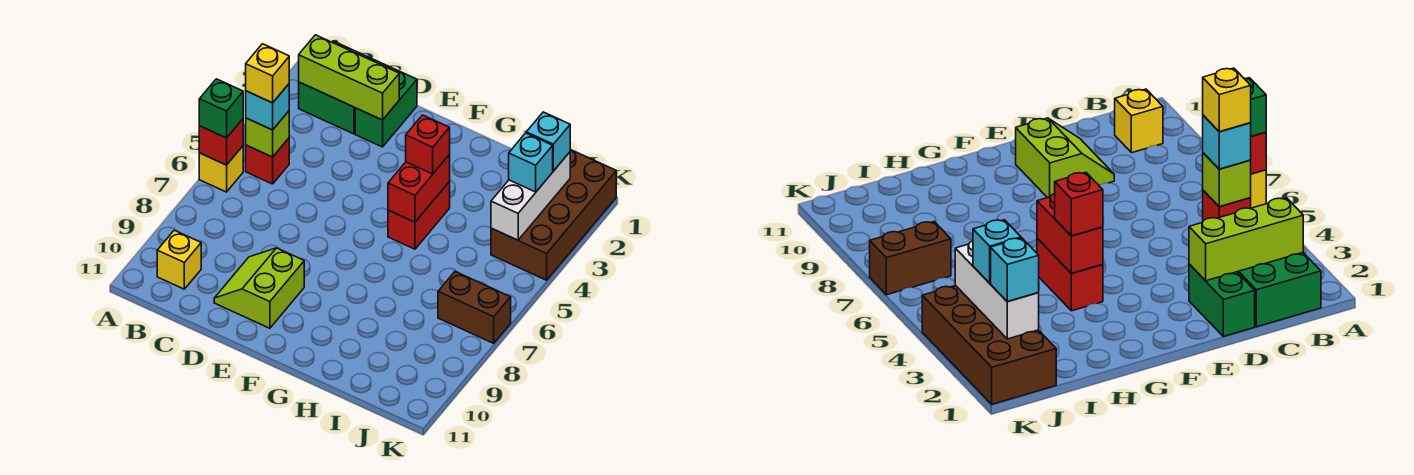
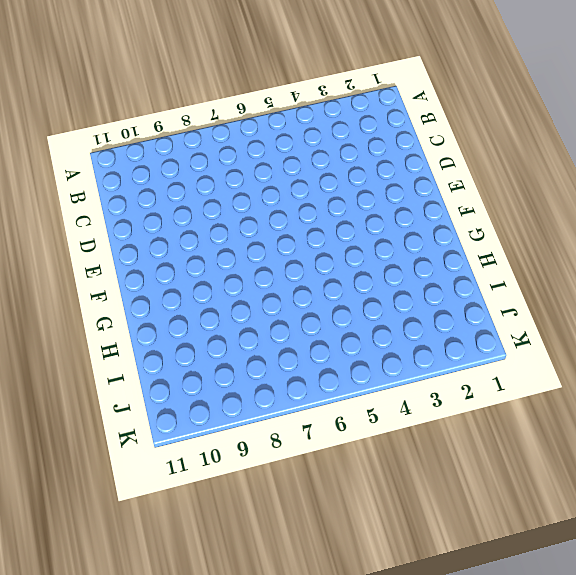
none -> yellow brick A6 level 1
none -> green brick B1:C2 level 1
none -> red brick B5 level 1

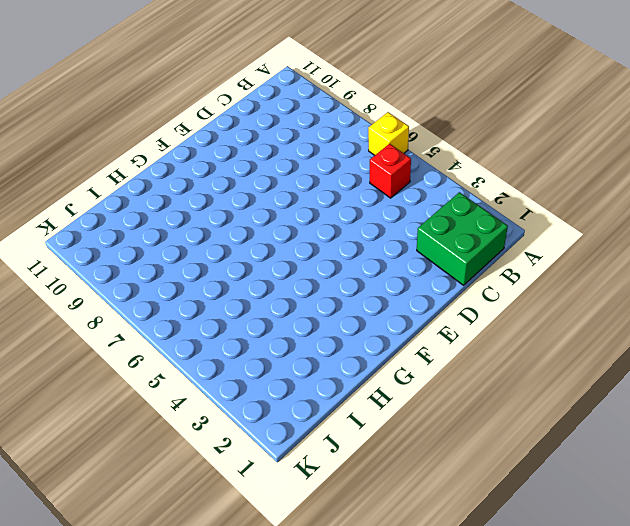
none -> yellow brick B10 level 1
none -> green brick D1:D2 level 1
none -> lime slope D9:E10 level 1 top E

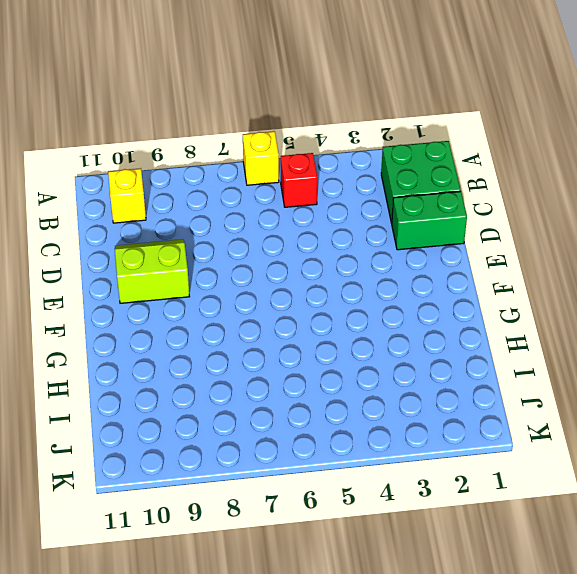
none -> red brick G4:G5 level 1
none -> brown brick J1:K4 level 1
none -> brown brick J7:K7 level 1

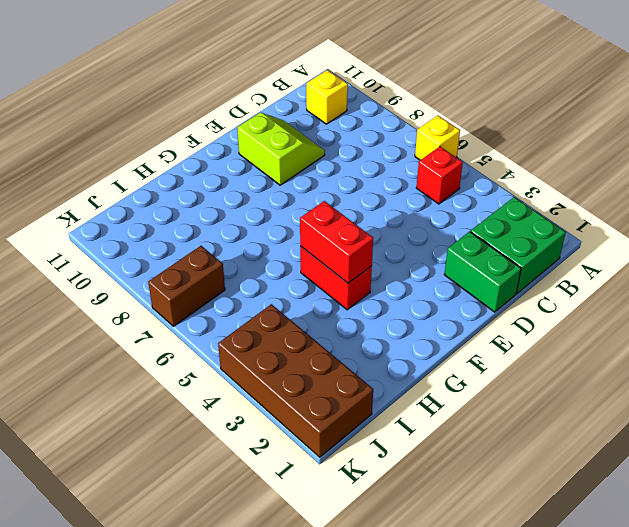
none -> red brick A6 level 2
none -> lime brick B2:D2 level 2
none -> lime brick B5 level 2

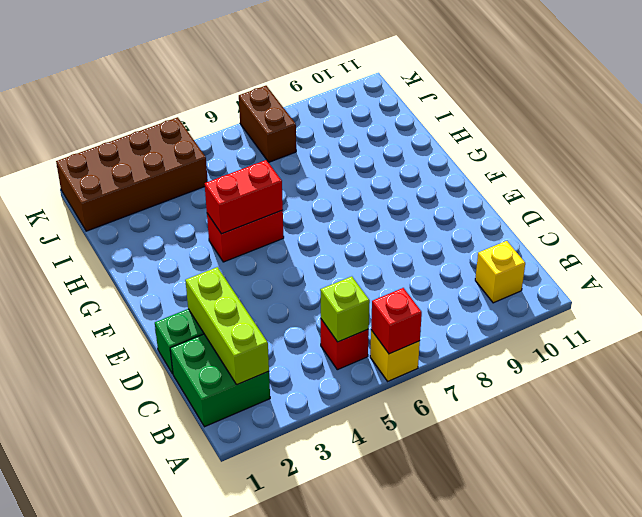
none -> lime slope D9:E10 level 1 top E
none -> white brick J2:J4 level 2
none -> green brick A6 level 3

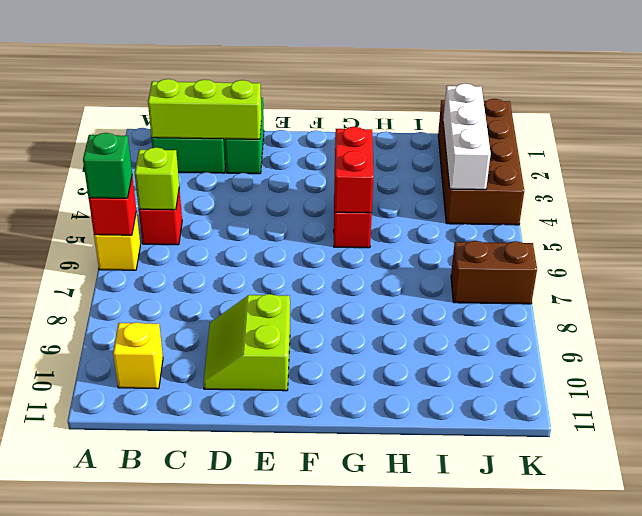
none -> cyan brick B5 level 3
none -> red brick G4 level 3
none -> cyan brick J2 level 3

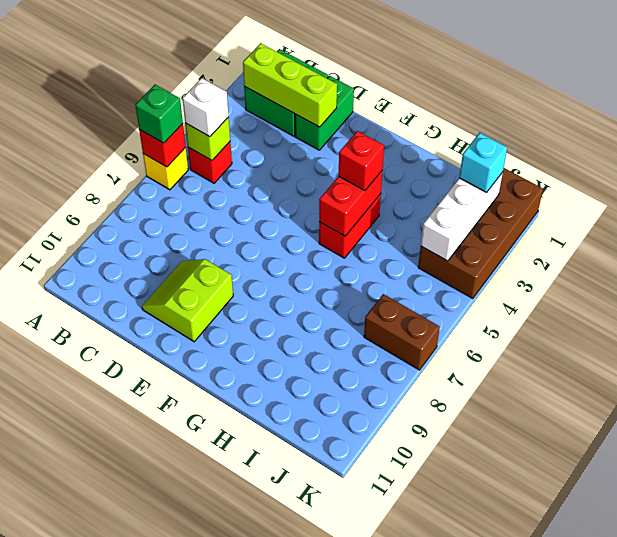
white brick B5 level 3 -> cyan brick B5 level 3
none -> yellow brick B10 level 1
none -> cyan brick J3 level 3
none -> yellow brick B5 level 4

